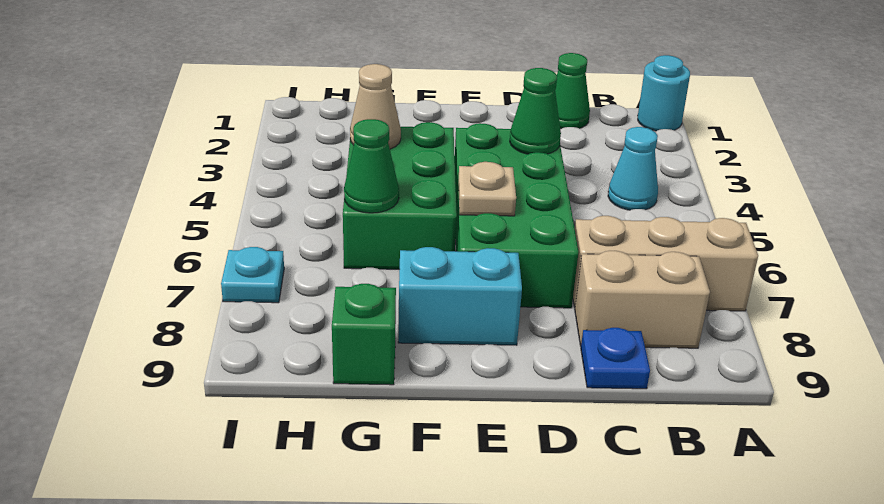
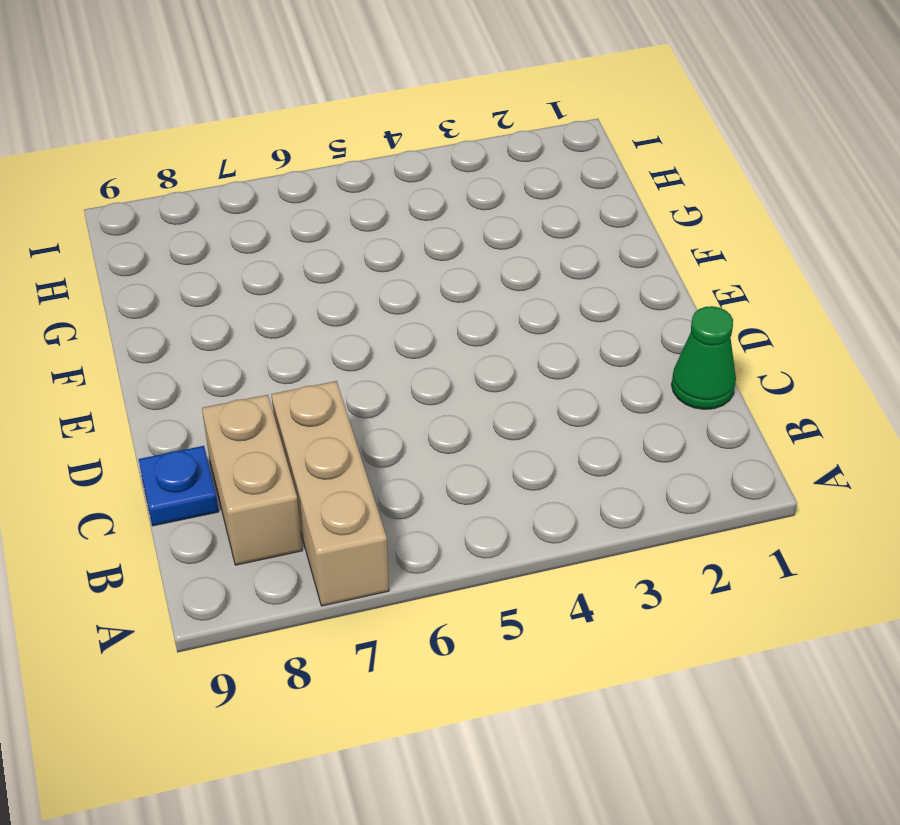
none -> cyan round brick A1 level 1
none -> cyan cone B4 level 1
none -> green brick D4:E7 level 1

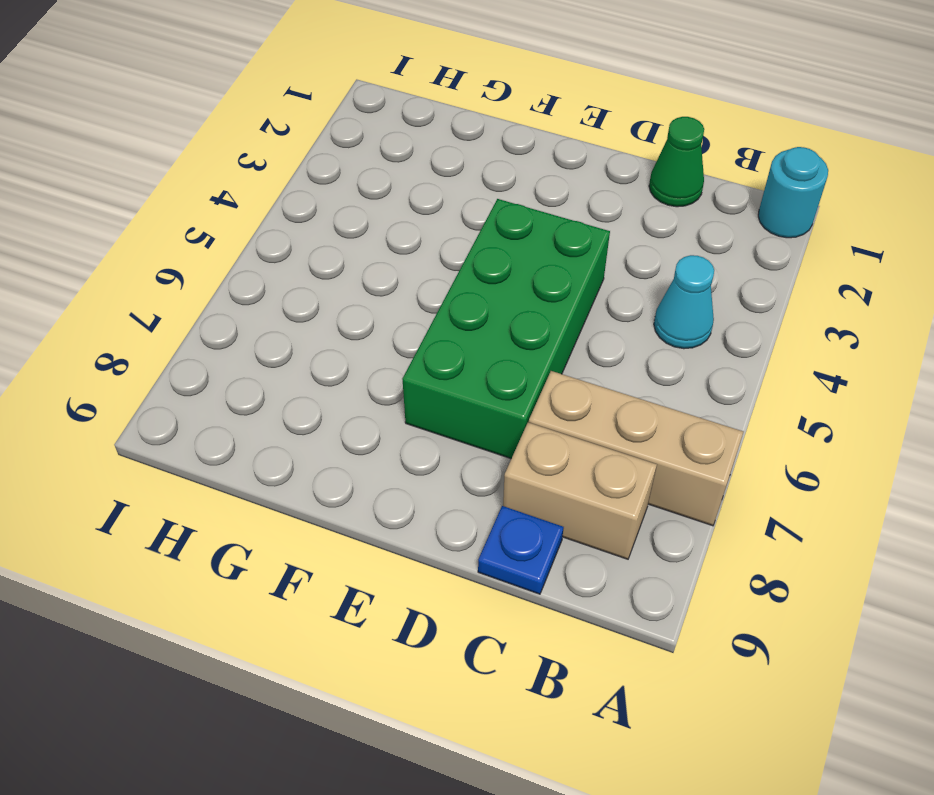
none -> cyan brick E8:F8 level 1
none -> green brick F4:G6 level 1
none -> green brick G9 level 1

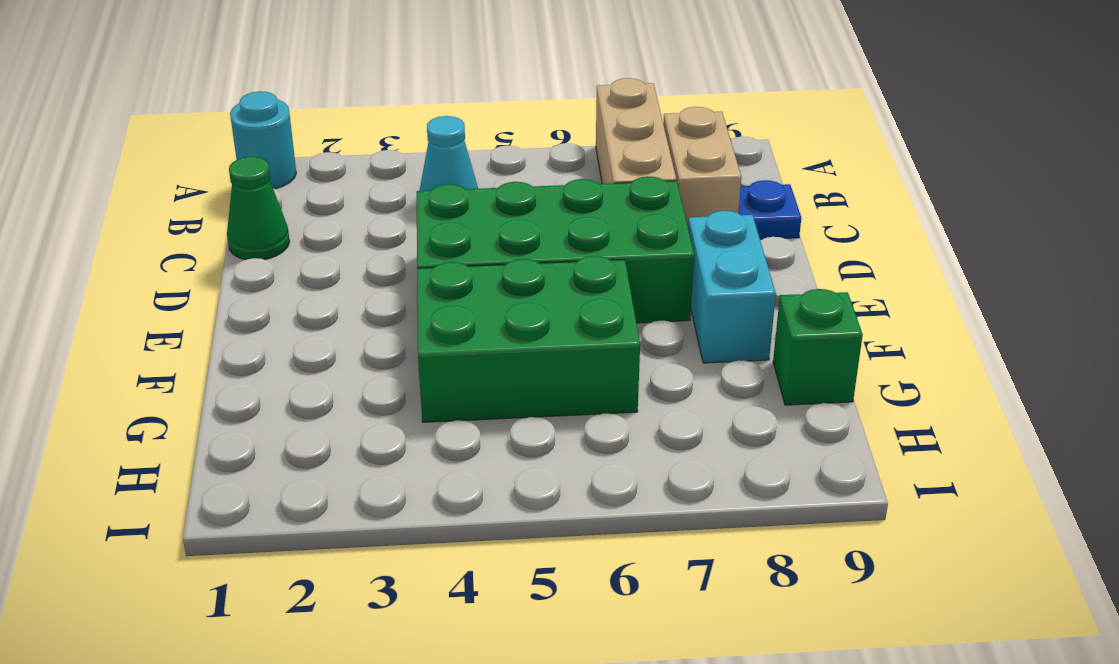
none -> cyan plate I7 level 1
none -> green cone D4 level 2
none -> tan plate E6 level 2

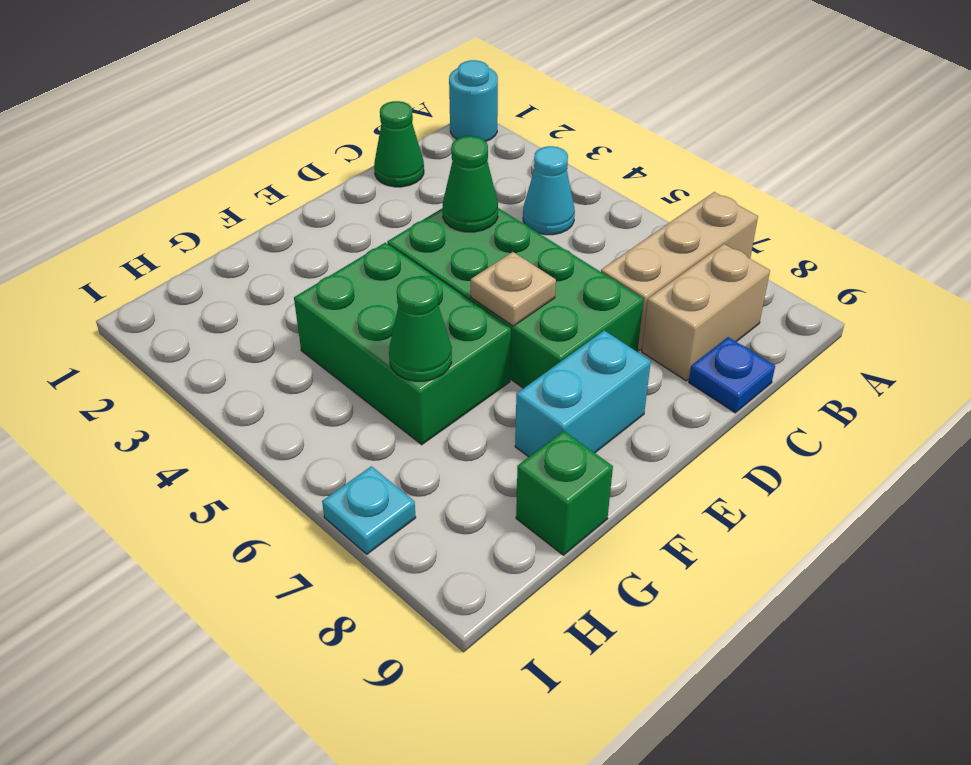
none -> tan cone G4 level 2

